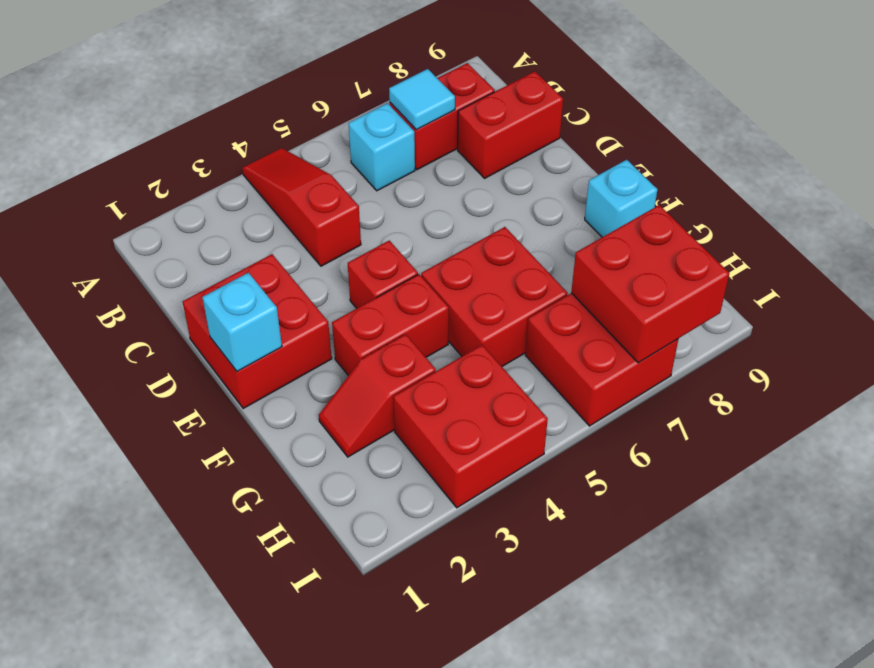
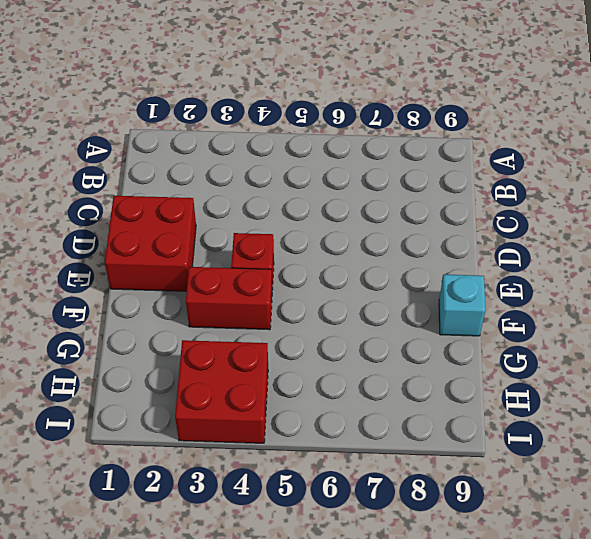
none -> red slope A4:C4 level 1 top C
none -> cyan brick B6 level 1
none -> red brick B7:B8 level 1

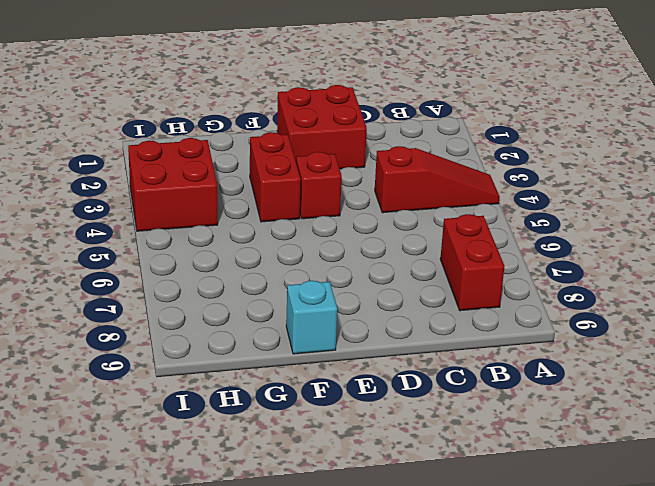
none -> cyan brick B6 level 1
none -> red brick C8:C9 level 1
none -> red brick F5:G6 level 1

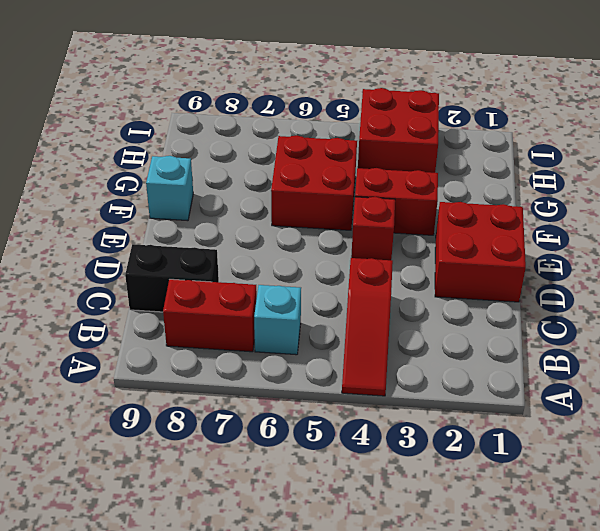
black brick C8:C9 level 1 -> red brick C8:C9 level 1
none -> red slope G2:G3 level 1 top 3
none -> red brick H6:I7 level 1
none -> cyan tile B7 level 2

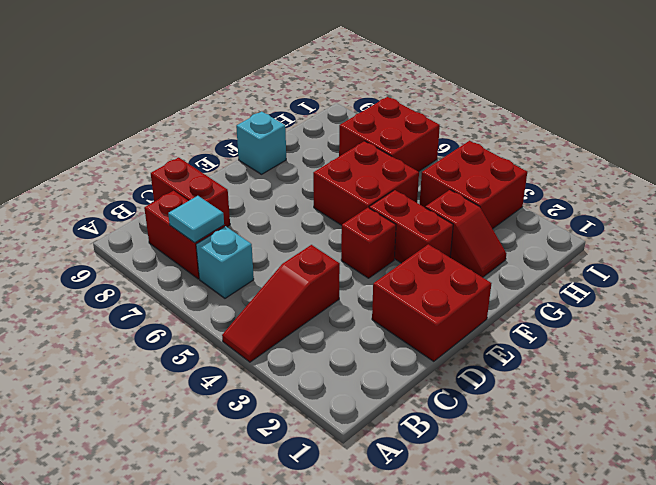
none -> cyan brick E1 level 2
none -> red brick H7:I8 level 2

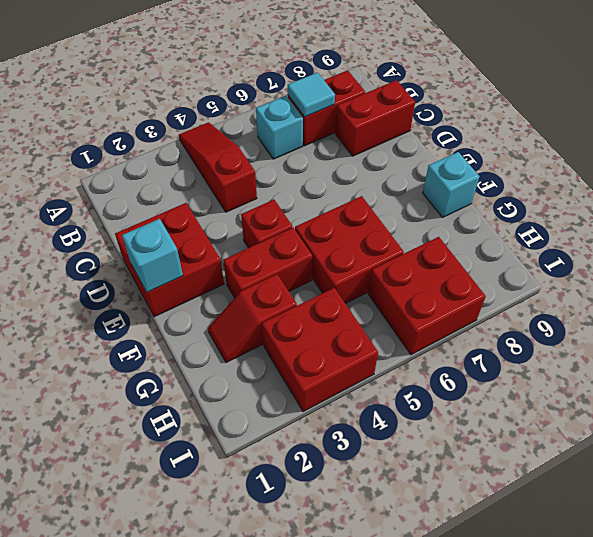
none -> red brick H7:I8 level 2

